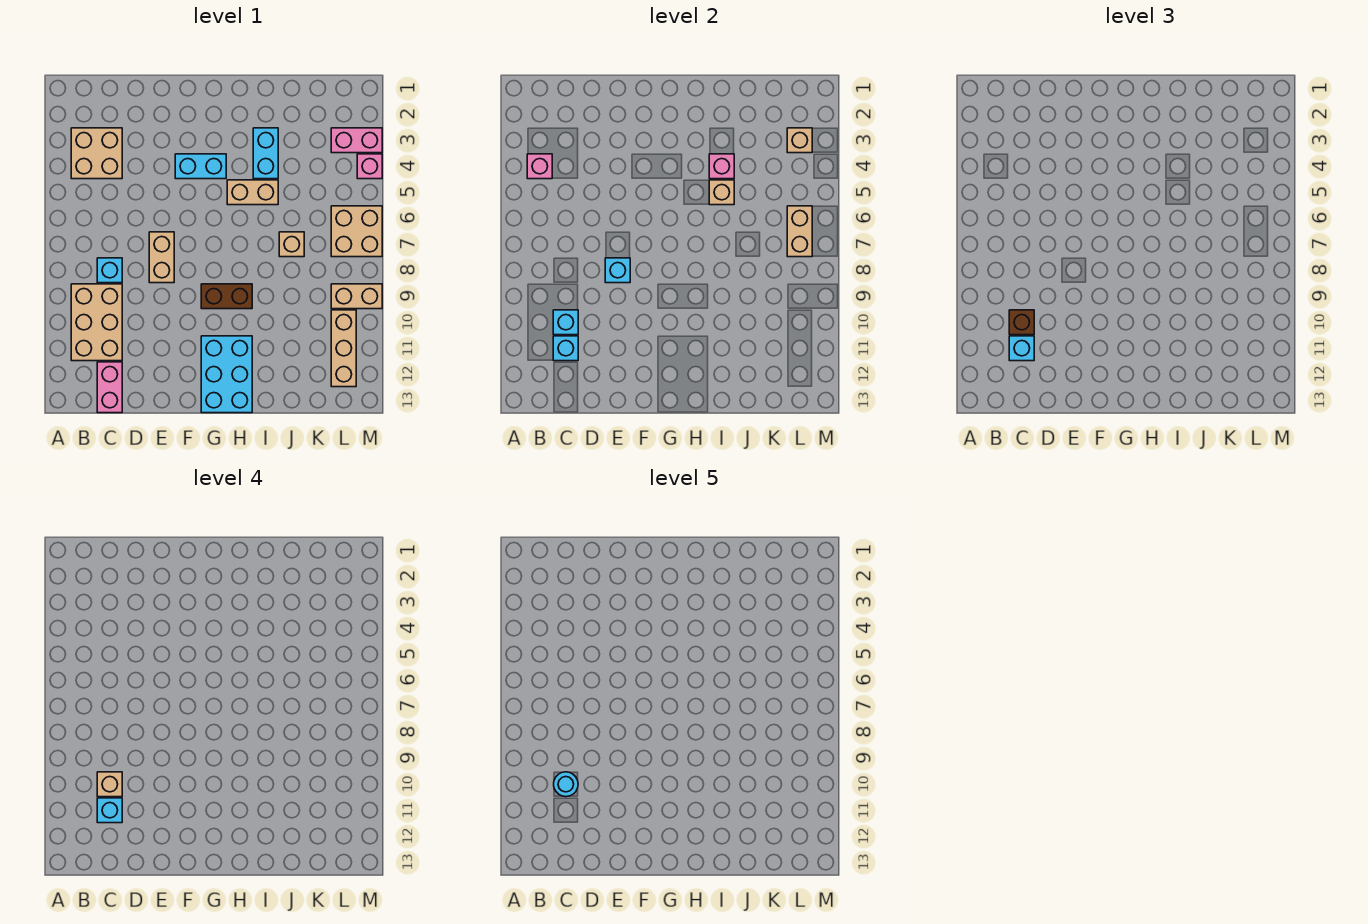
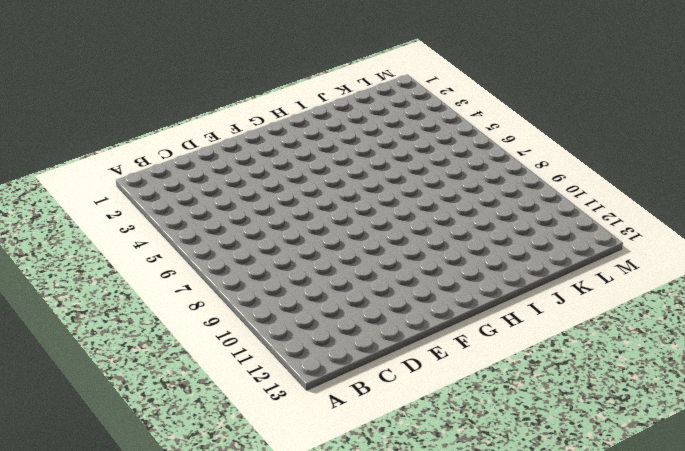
none -> tan brick B3:C4 level 1
none -> tan brick B9:C11 level 1
none -> cyan brick C8 level 1

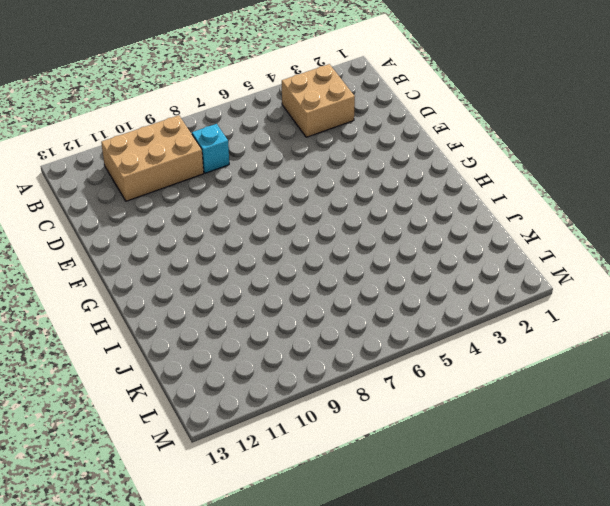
none -> pink brick C12:C13 level 1
none -> tan brick E7:E8 level 1
none -> cyan brick F4:G4 level 1

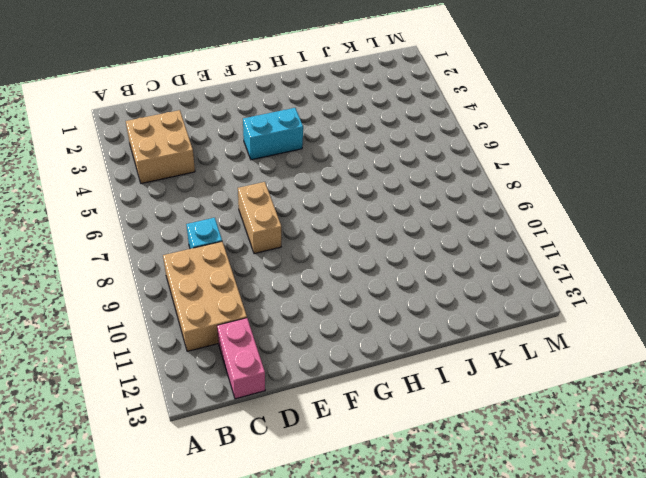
none -> brown brick G9:H9 level 1
none -> cyan brick G11:H13 level 1
none -> tan brick H5:I5 level 1

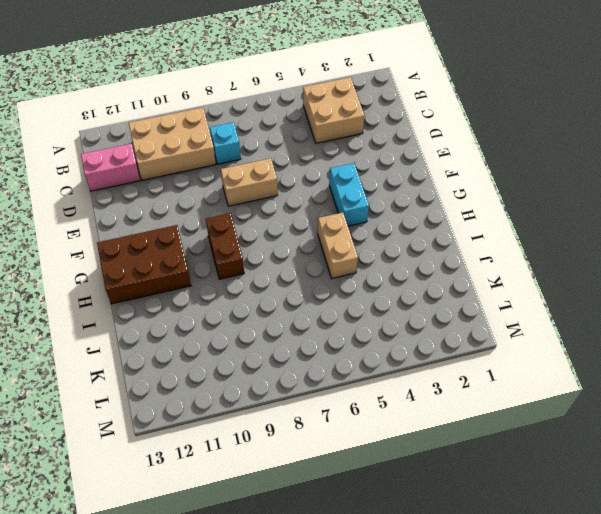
brown brick G11:H13 level 1 -> cyan brick G11:H13 level 1
none -> cyan brick I3:I4 level 1
none -> tan brick J7 level 1
none -> pink brick L3:M3 level 1

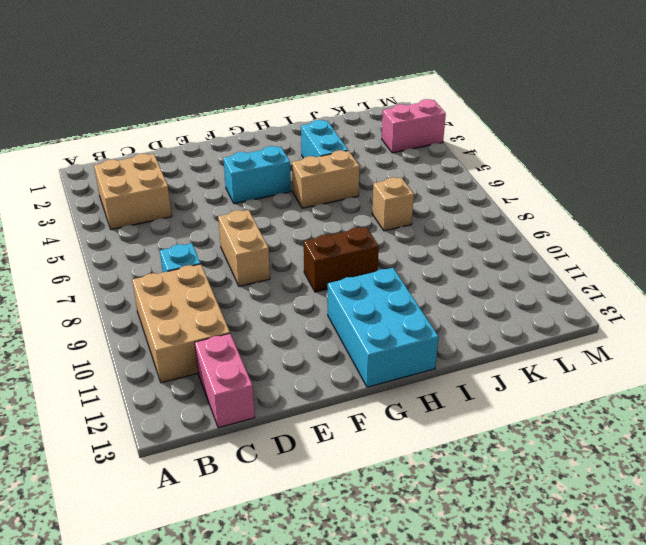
none -> tan brick L6:M7 level 1
none -> tan brick L9:M9 level 1
none -> tan brick L10:L12 level 1

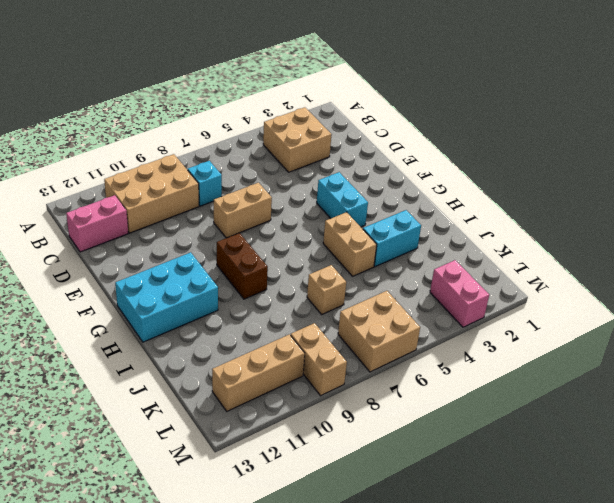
none -> pink brick M4 level 1
none -> pink brick B4 level 2
none -> cyan brick C10 level 2

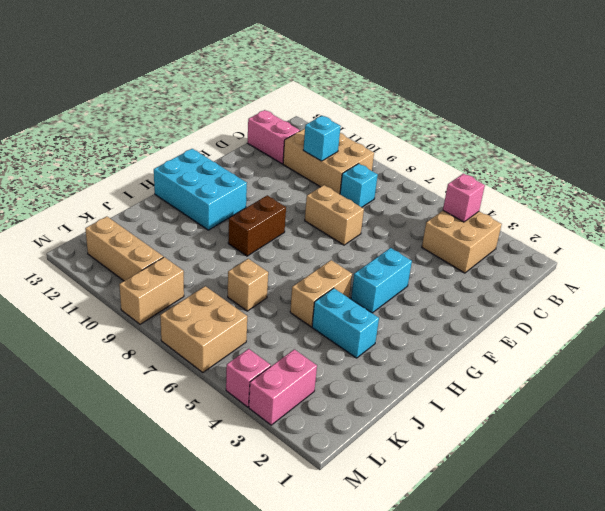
none -> cyan brick C11 level 2
none -> cyan brick E8 level 2
none -> pink brick I4 level 2

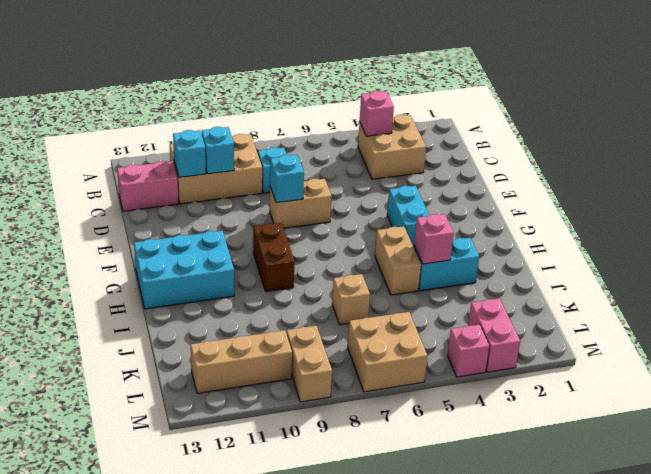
none -> tan brick I5 level 2
none -> tan brick L3 level 2
none -> tan brick L6:L7 level 2

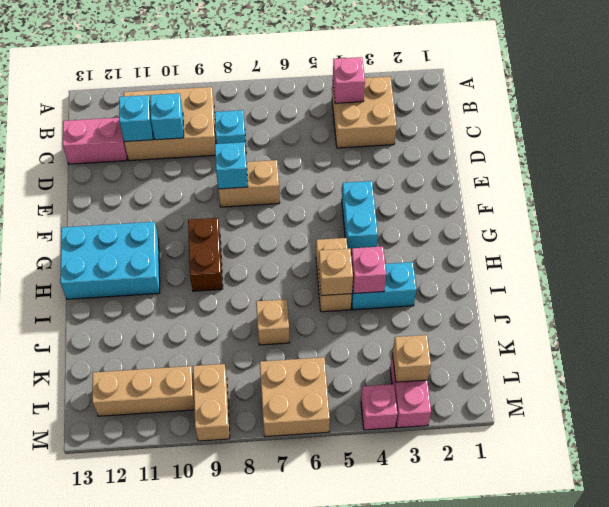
none -> tan brick L6:L7 level 2
none -> brown brick C10 level 3
none -> cyan brick C11 level 3

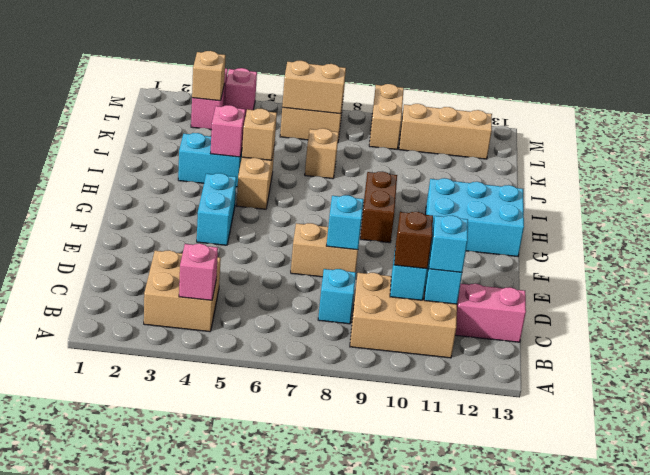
none -> tan brick C10 level 4
none -> cyan brick C11 level 4
none -> cyan round brick C10 level 5

